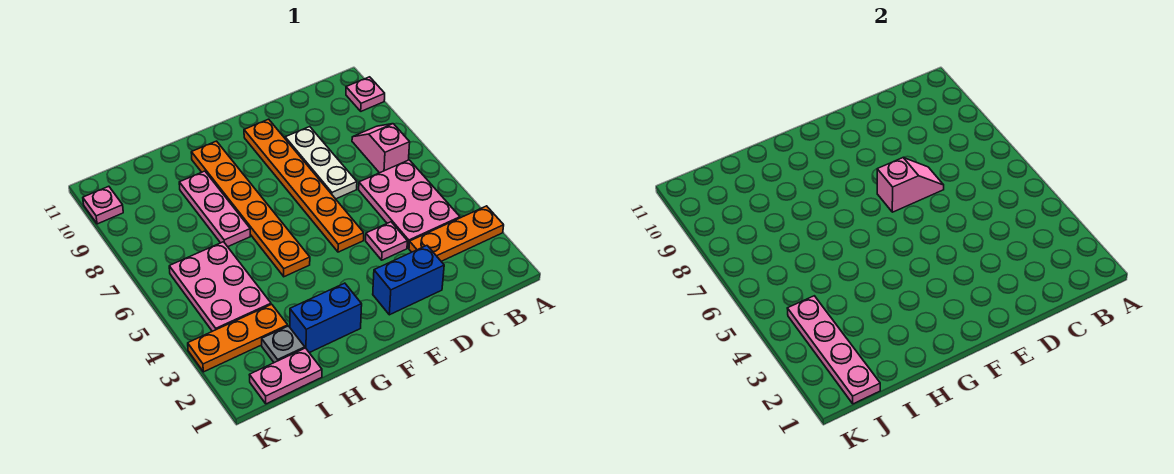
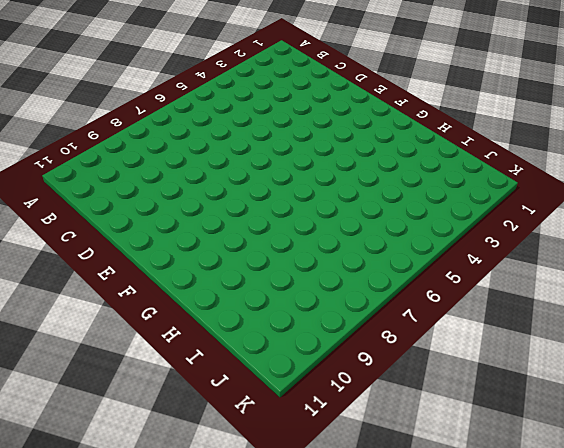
none -> orange plate A3:C3 level 1
none -> pink plate A10 level 1
none -> pink plate B4:C6 level 1

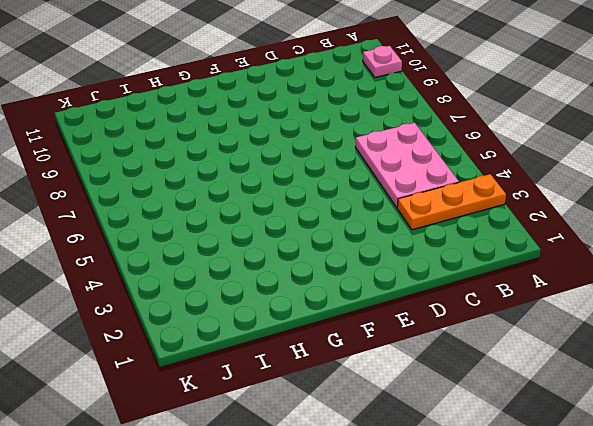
none -> pink slope B7:B8 level 1 top 7
none -> blue brick D2:E2 level 1
none -> pink plate D4 level 1

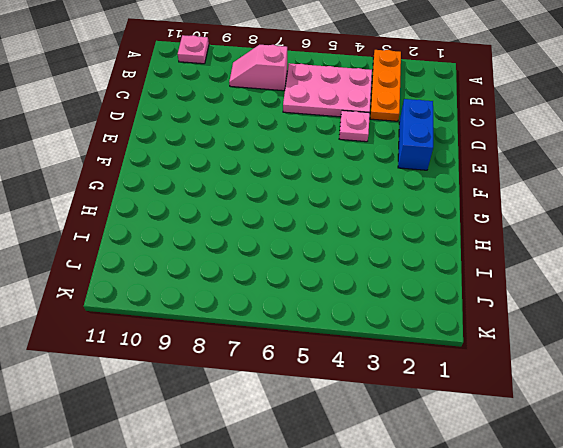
none -> white plate D7:D9 level 1
none -> orange plate E5:E10 level 1
none -> blue brick G2:H2 level 1

